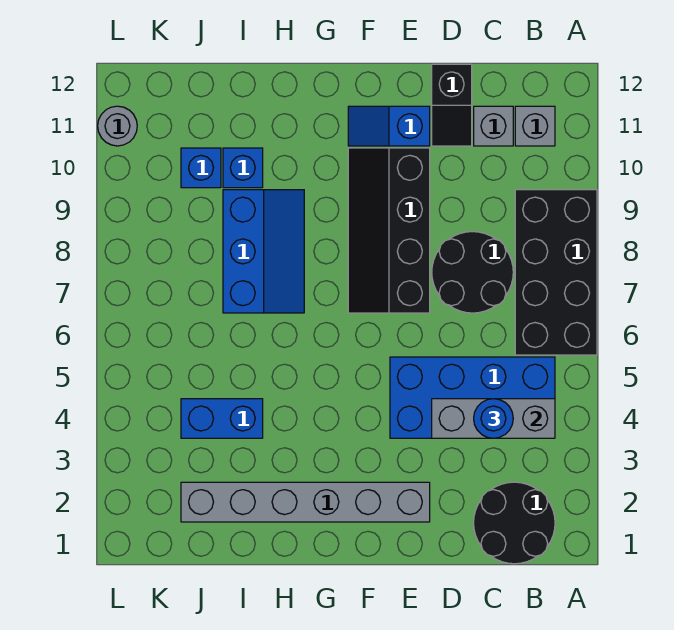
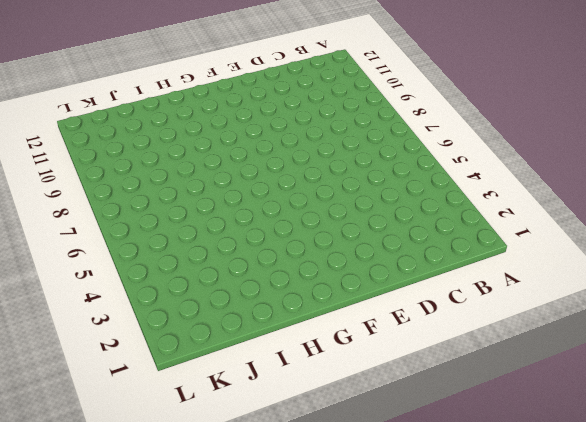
none -> black brick A6:B9 level 1
none -> black round brick B1:C2 level 1
none -> blue brick B4:E5 level 1

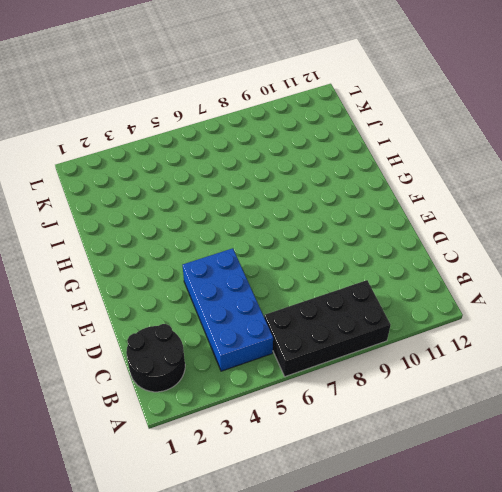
none -> grey brick B11 level 1
none -> black round brick C7:D8 level 1
none -> grey brick C11 level 1

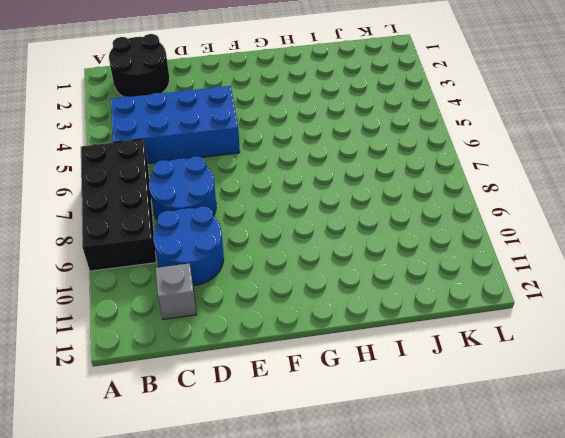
blue round brick C7:D8 level 1 -> black round brick C7:D8 level 1
blue round brick C9:D10 level 1 -> none
none -> grey brick B11 level 1
none -> black slope D11:D12 level 1 top 12
none -> grey brick E2:J2 level 1

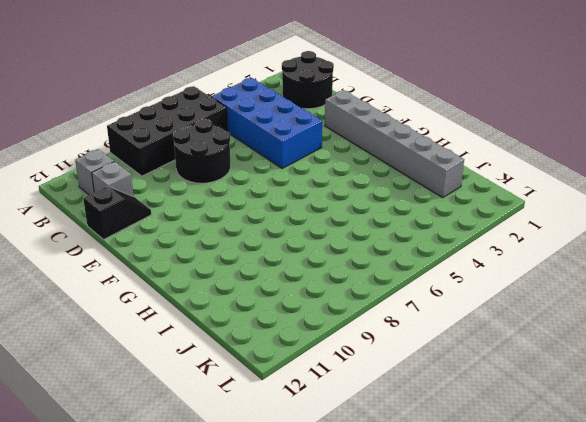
none -> black slope E7:F10 level 1 top E
none -> blue slope E11:F11 level 1 top E
none -> blue slope H7:I9 level 1 top I

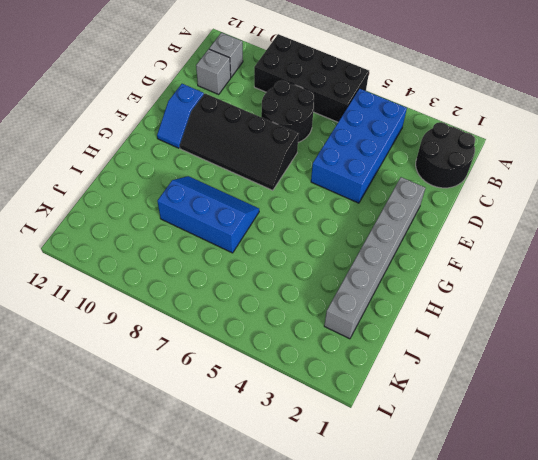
none -> black slope D11:D12 level 1 top 12
none -> blue brick I4:J4 level 1
none -> blue brick I10 level 1

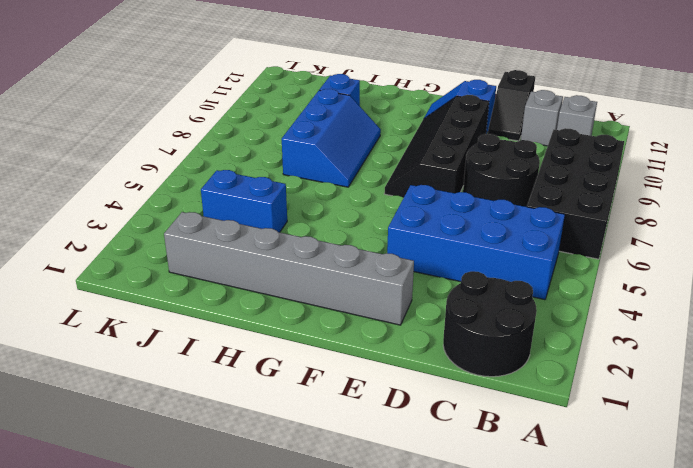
none -> blue brick J10 level 1
none -> grey round brick L11 level 1
none -> grey brick B4:D4 level 2

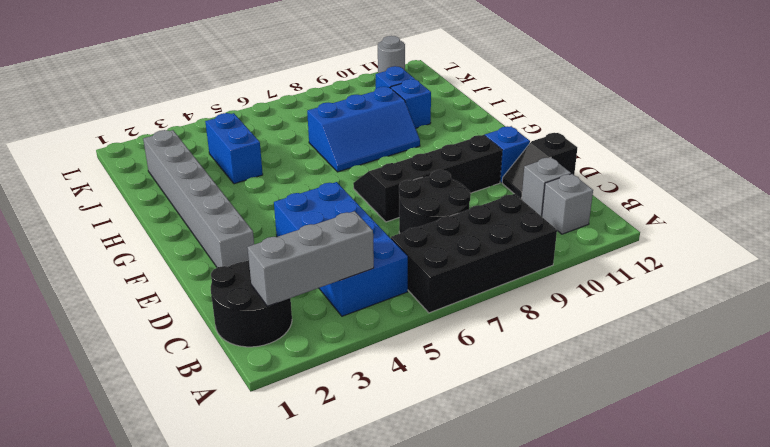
grey brick B2:B4 level 2 -> grey brick B4:D4 level 2
none -> blue round brick C4 level 3

